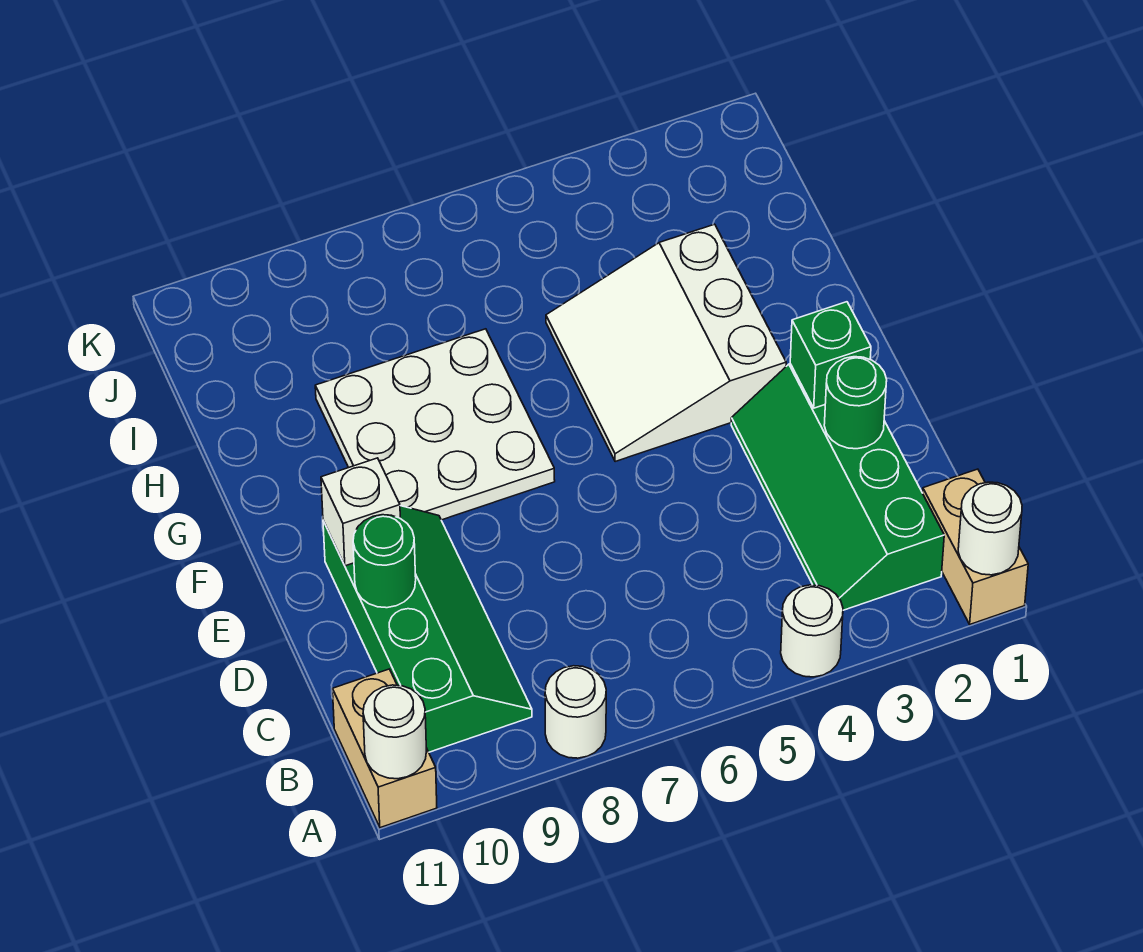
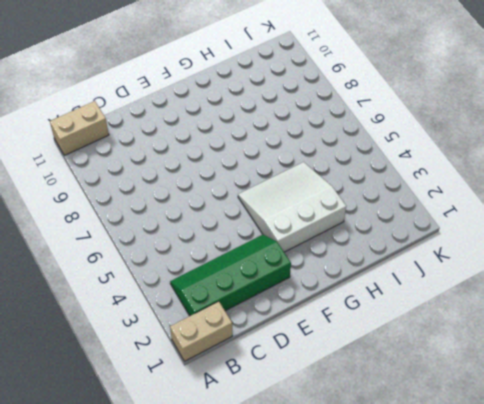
none -> white round brick A4 level 1
none -> white round brick A8 level 1
none -> green slope B9:E10 level 1 top 10

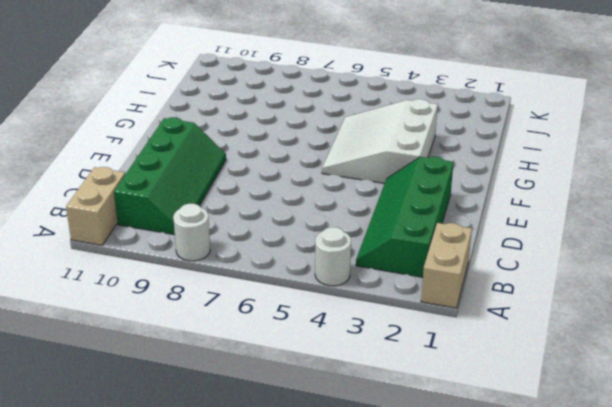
none -> white plate F7:H9 level 1
none -> white round brick A1 level 2
none -> white round brick A11 level 2

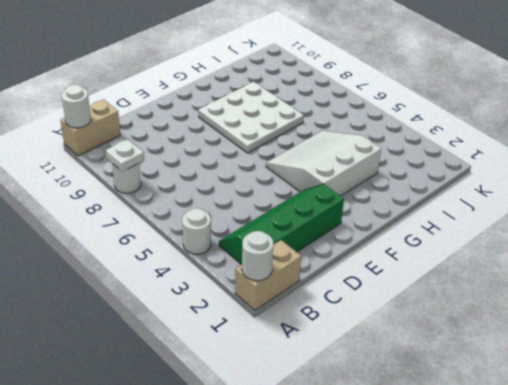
white plate A8 level 2 -> none
none -> green slope B9:E10 level 1 top 10
none -> green round brick D2 level 2
none -> green round brick D10 level 2

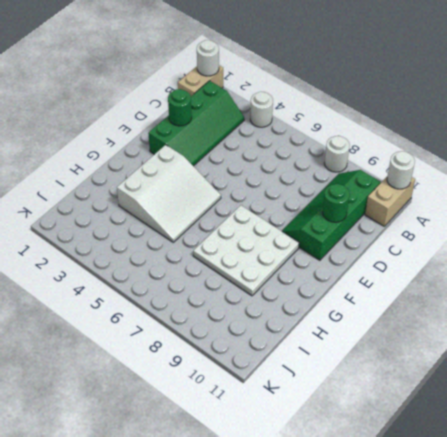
none -> green brick E2 level 2
none -> white brick E10 level 2

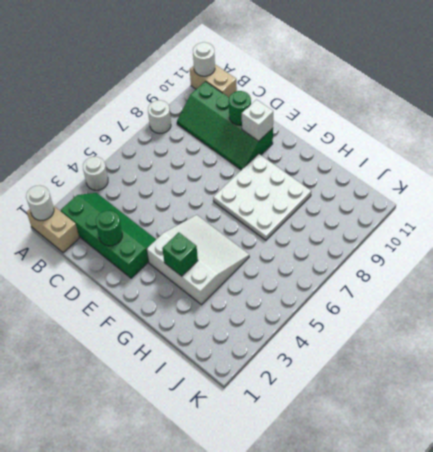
green brick G3 level 2 -> green brick E2 level 2

